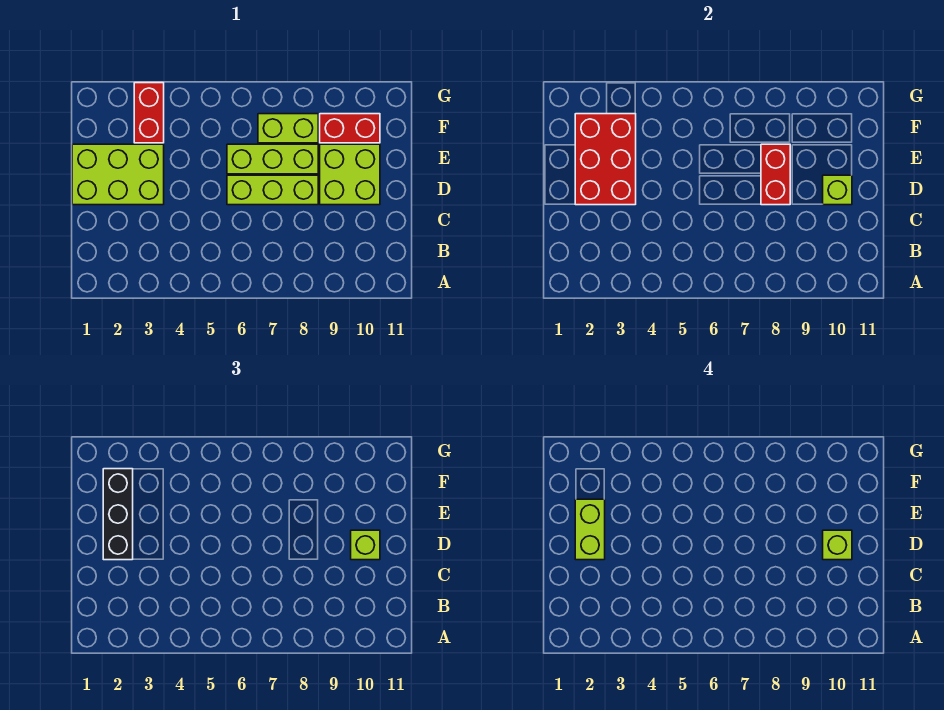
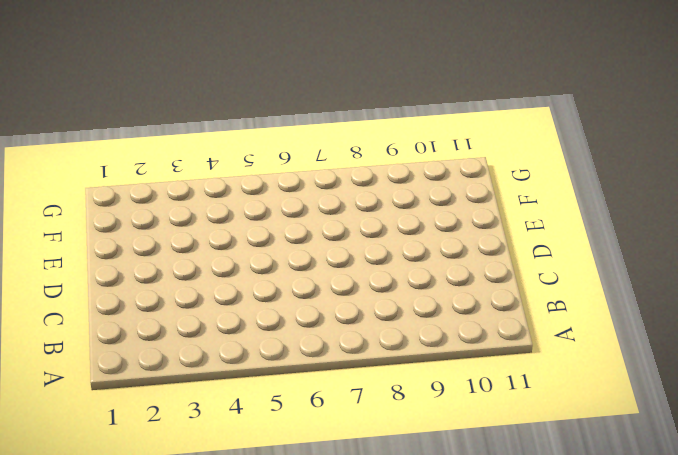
none -> lime brick D1:E3 level 1
none -> lime brick D6:D8 level 1
none -> lime brick D9:E10 level 1

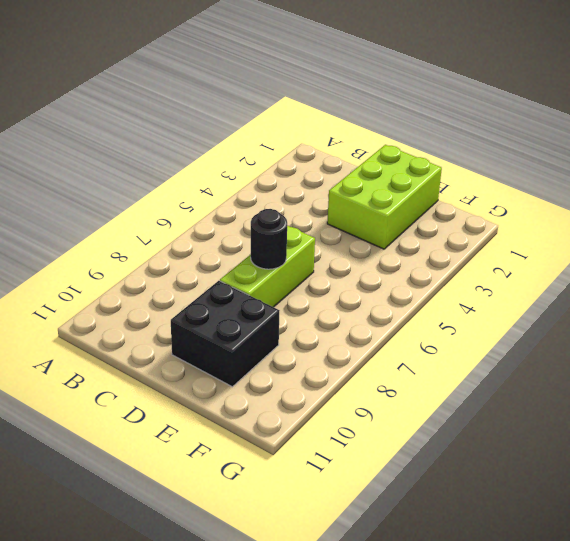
black round brick D7 level 2 -> none
black brick D9:E10 level 1 -> lime brick D9:E10 level 1
none -> lime brick E6:E8 level 1
none -> red brick F3:G3 level 1
none -> lime brick F7:F8 level 1

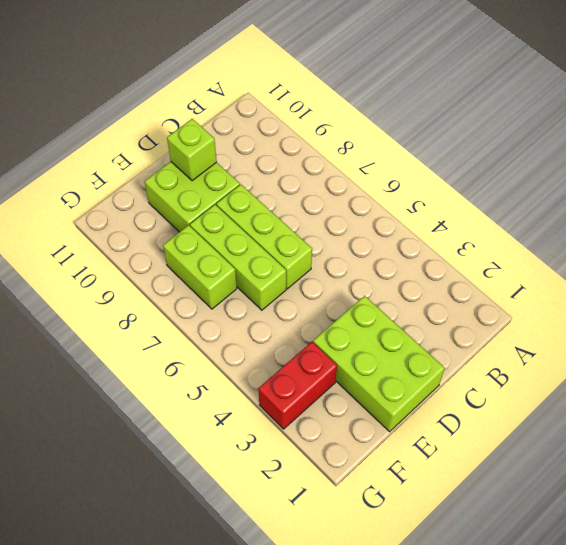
none -> red brick F9:F10 level 1
none -> red brick D2:F3 level 2
none -> red brick D8:E8 level 2

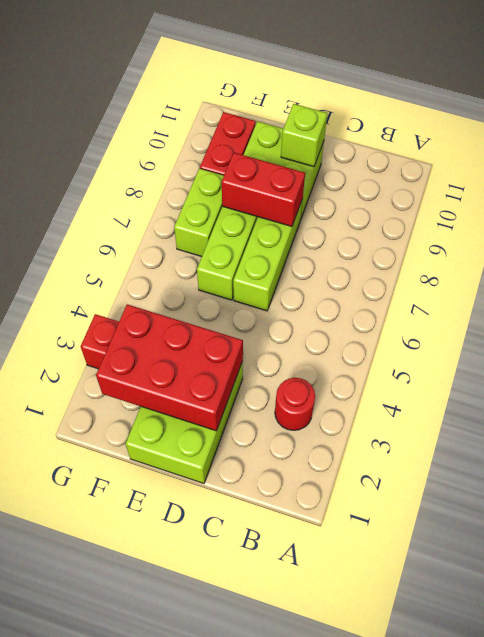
red round brick B3 level 1 -> none
none -> black brick D2:F2 level 3
none -> lime brick D10 level 3
none -> lime brick D2:E2 level 4

